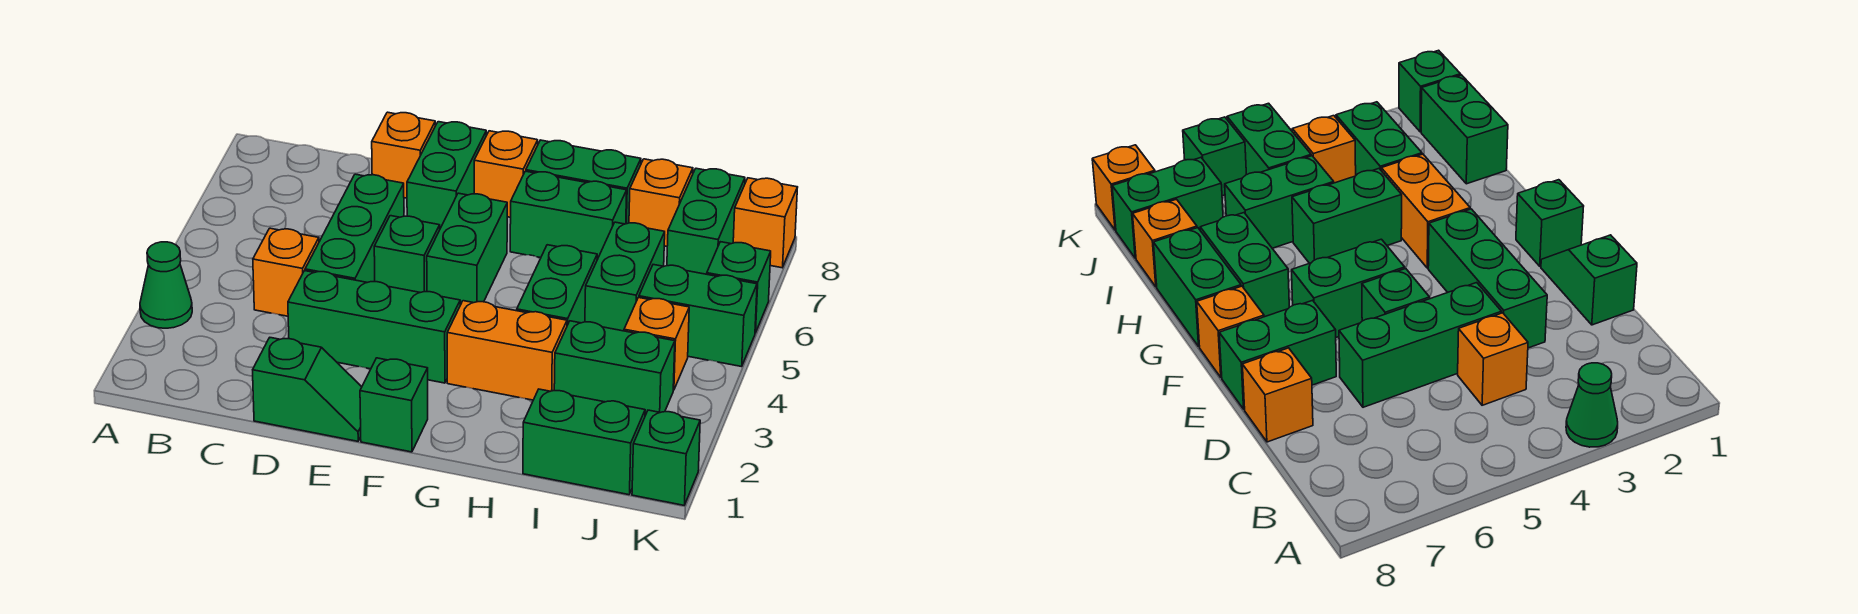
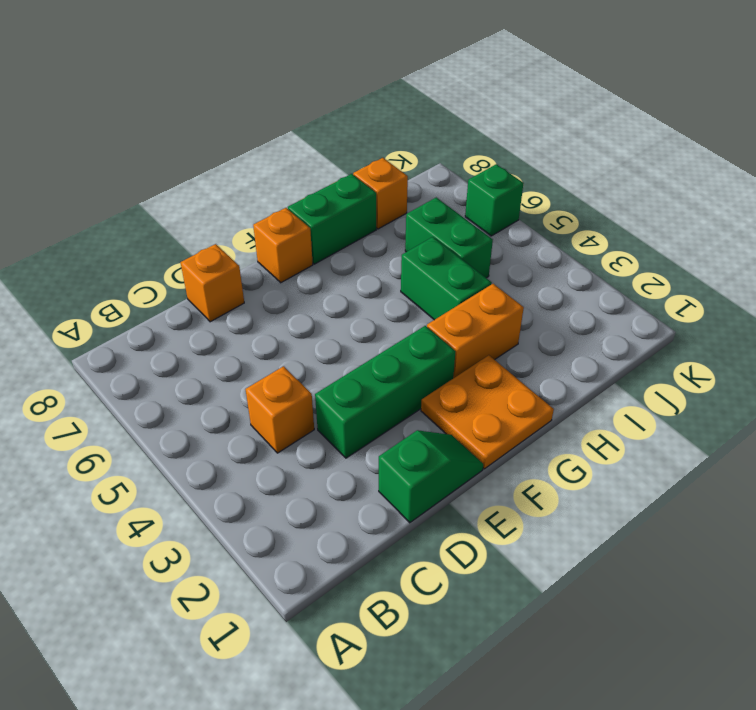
orange plate F1:G2 level 1 -> green brick F1 level 1
none -> green cone A3 level 1
none -> green brick D4:D6 level 1
none -> green brick E5 level 1

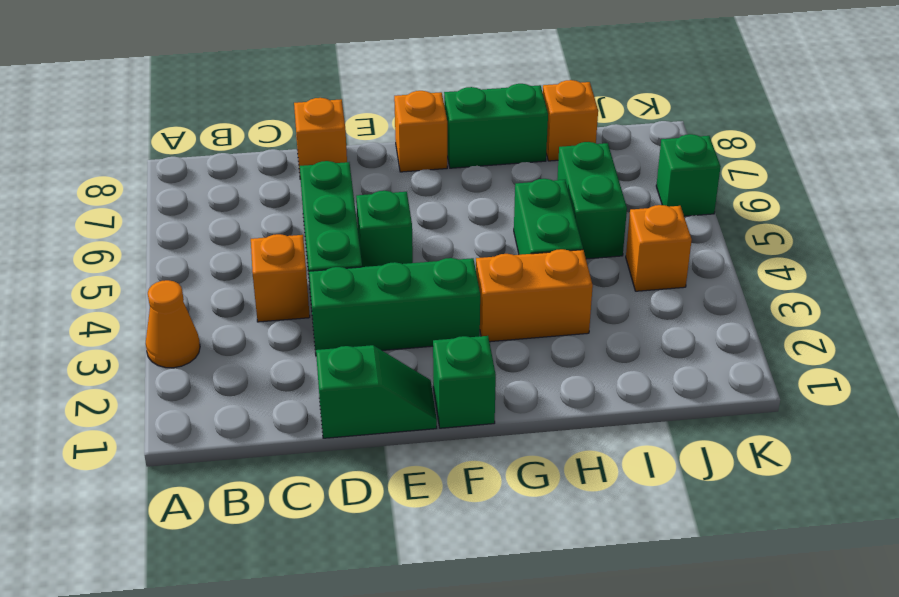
orange cone A3 level 1 -> green cone A3 level 1
none -> green brick E7:E8 level 1
none -> green brick F5:F6 level 1
none -> green brick G7:H7 level 1

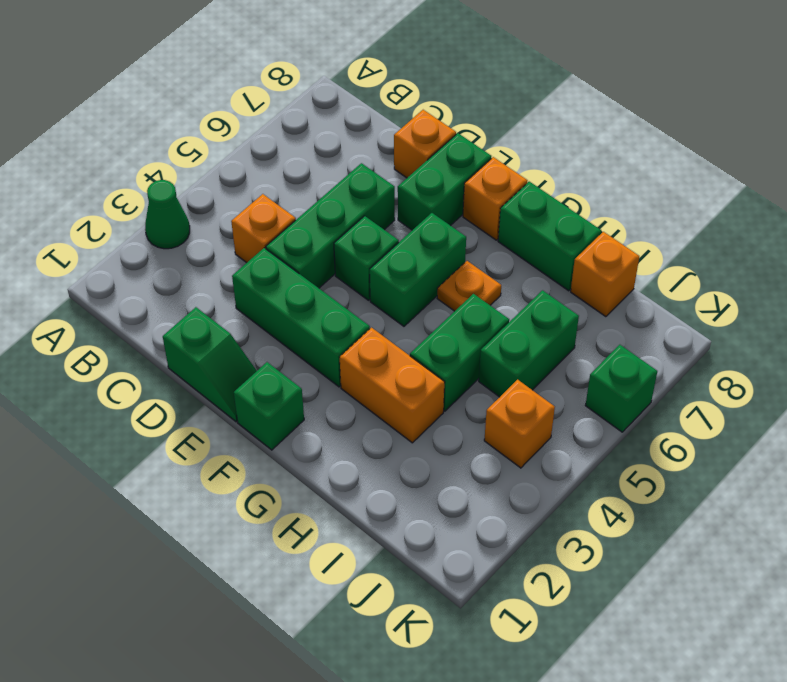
orange plate G6 level 1 -> none
none -> green brick G7:H7 level 1
none -> green brick I1:J1 level 1
none -> green brick I3:J3 level 1

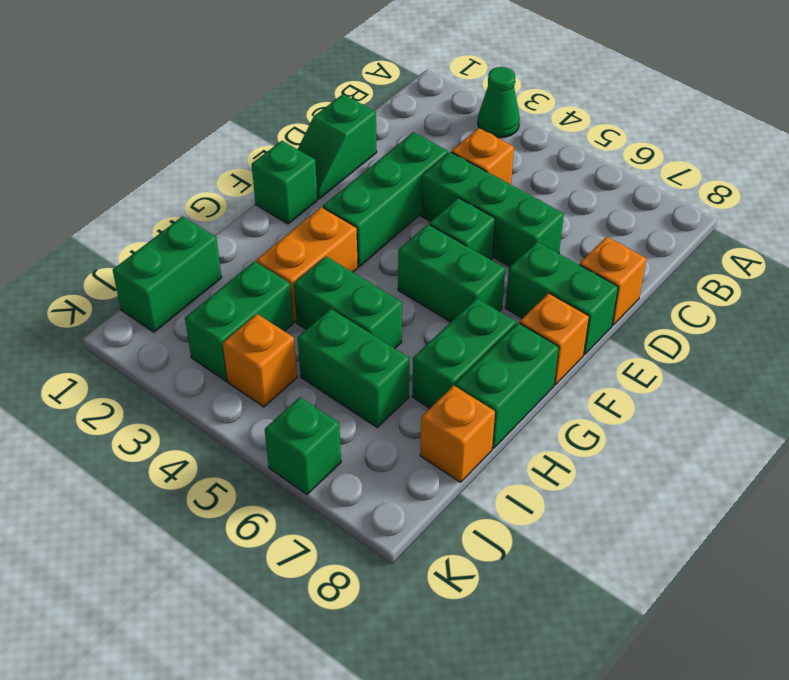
none -> green brick J5:K5 level 1
none -> green brick J7:J8 level 1
none -> green brick K1 level 1

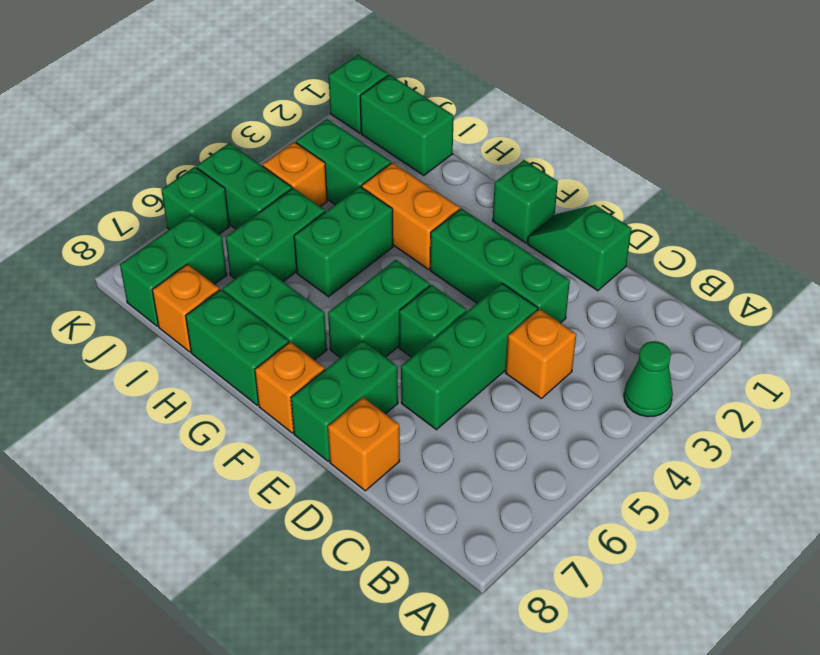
none -> orange brick K8 level 1

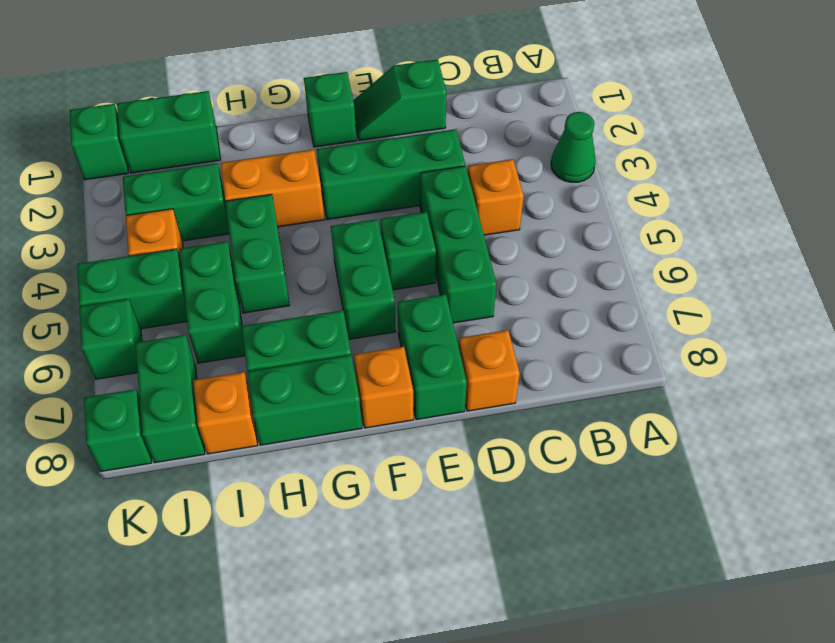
green brick K8 level 1 -> orange brick K8 level 1

